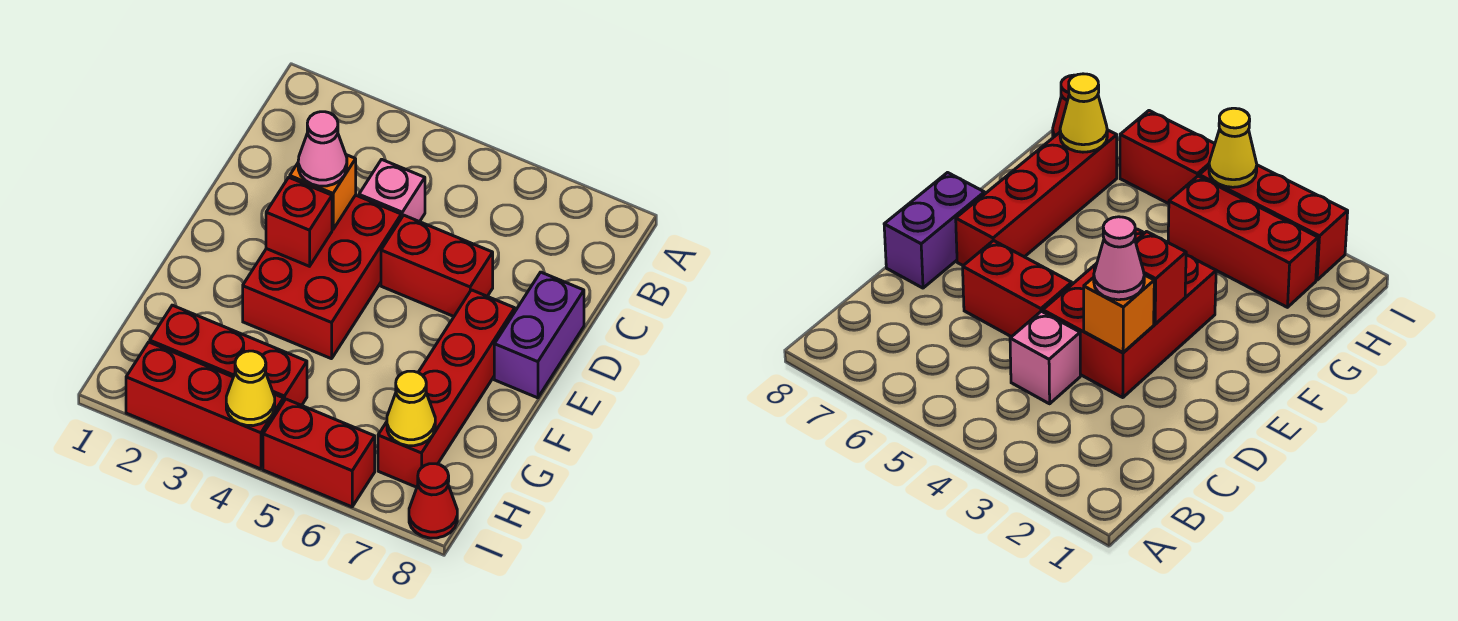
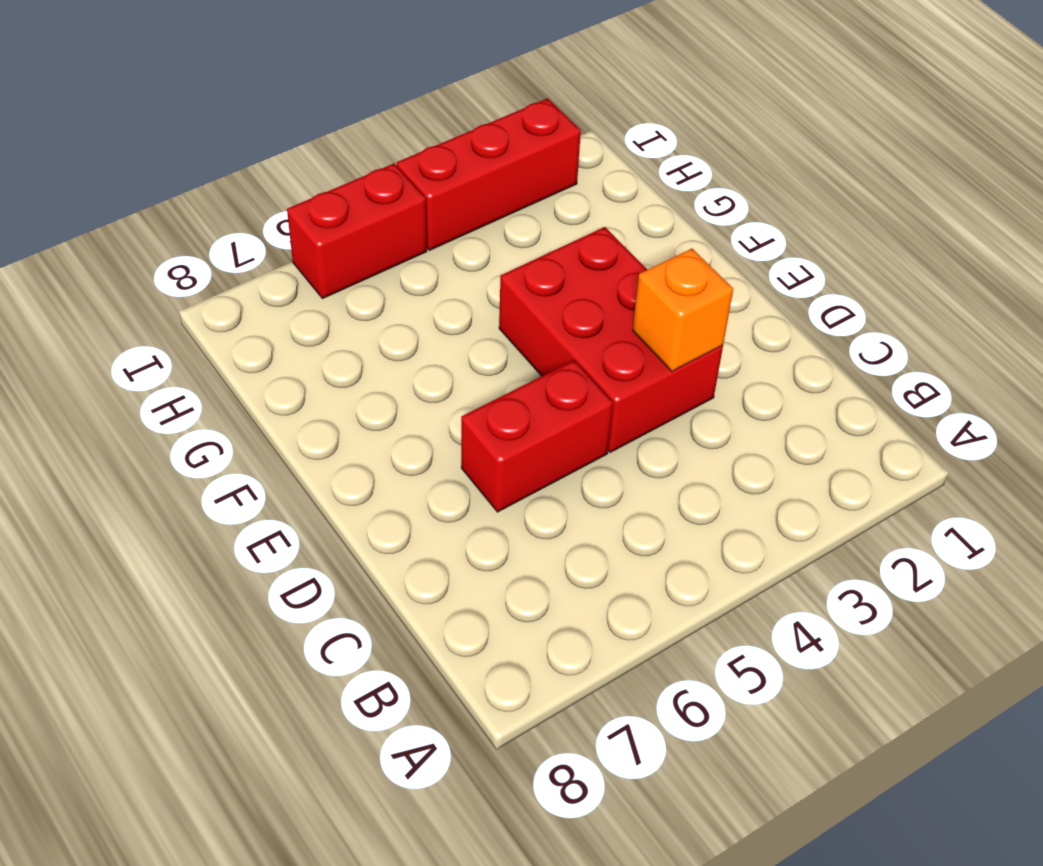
none -> pink brick C4 level 1
none -> purple brick D8:E8 level 1
none -> red brick E7:H7 level 1

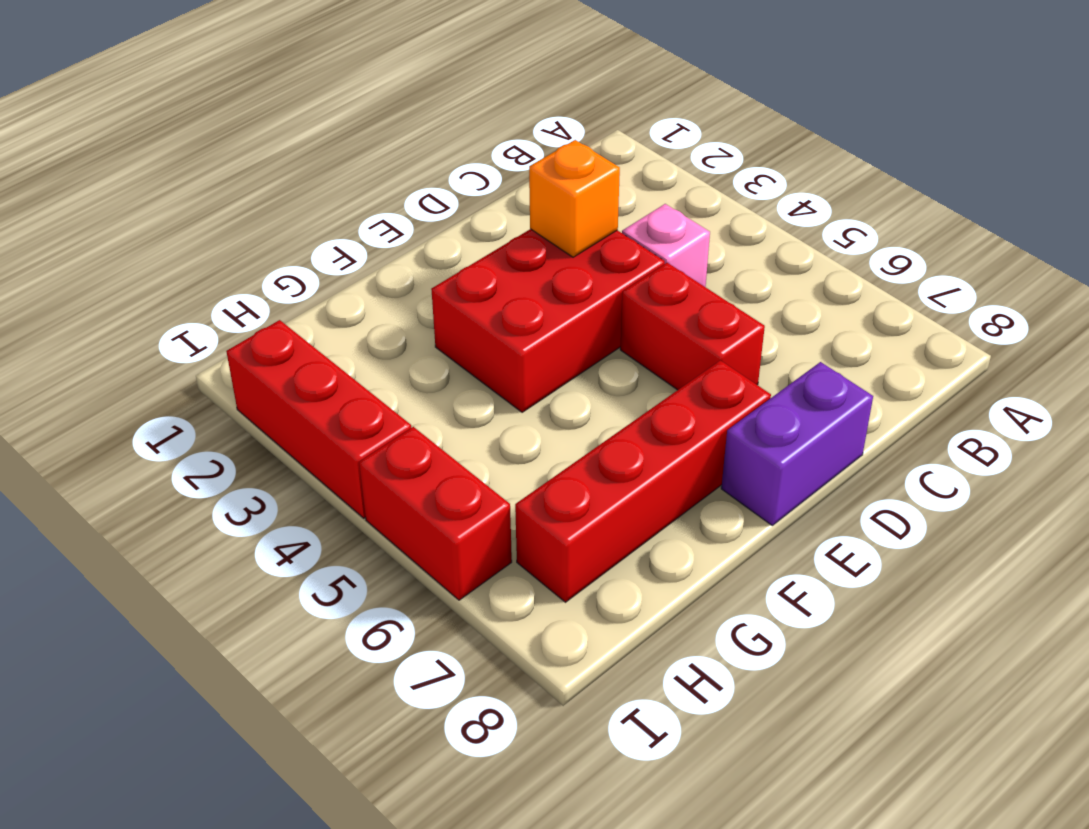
none -> red brick H2:H4 level 1
none -> red cone I8 level 1
none -> red brick E3 level 2

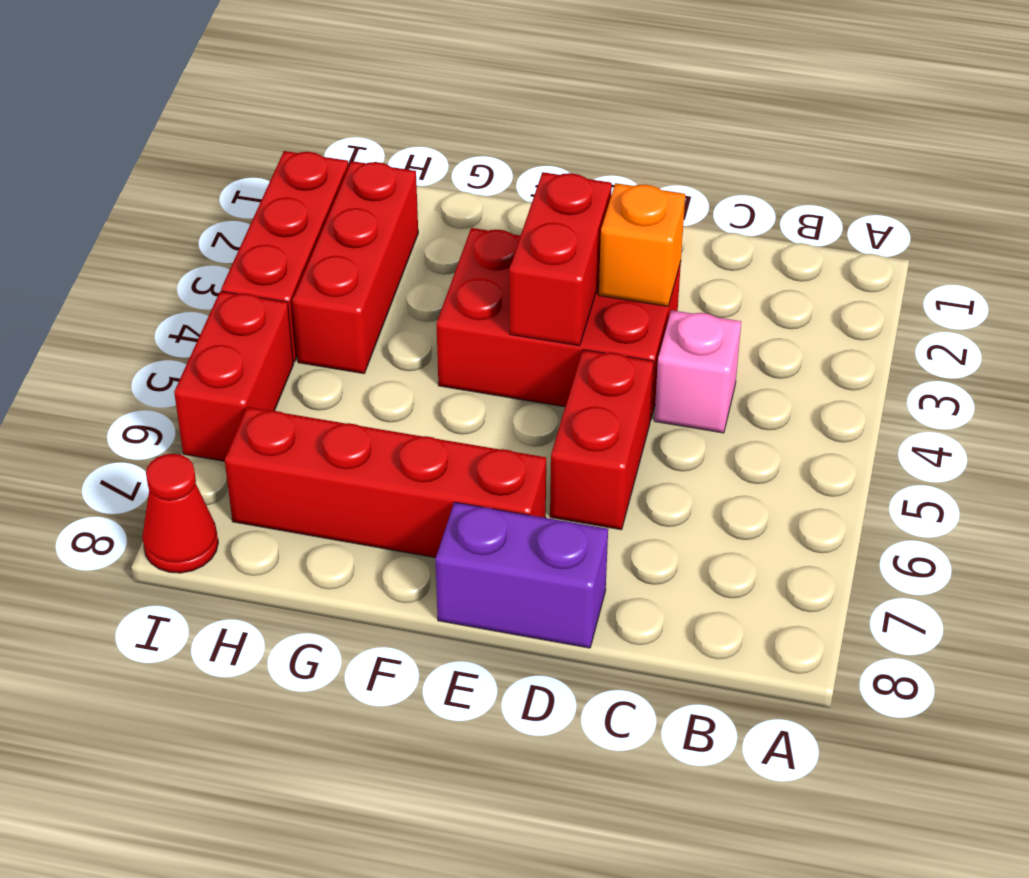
red brick E3:E4 level 2 -> red brick E3 level 2
none -> yellow cone H7 level 2
none -> yellow cone I4 level 2
none -> pink cone D3 level 3

